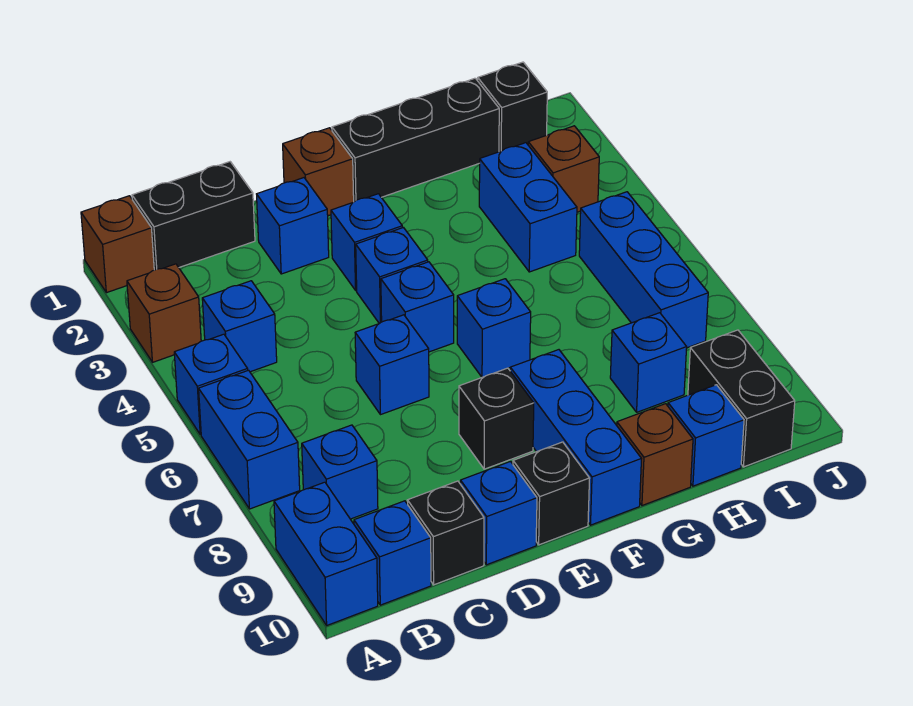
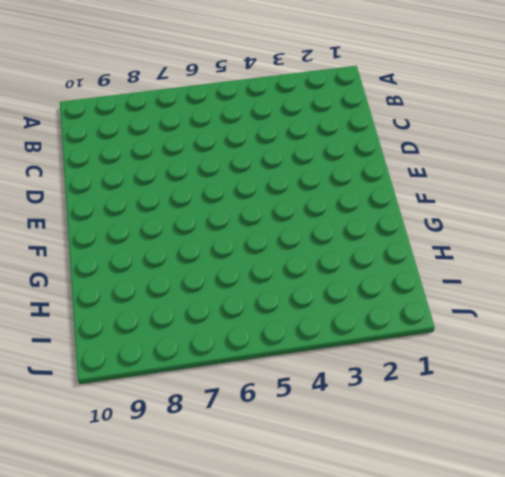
none -> brown brick A1 level 1
none -> brown brick A3 level 1
none -> blue brick A5 level 1
none -> blue brick A6:A7 level 1

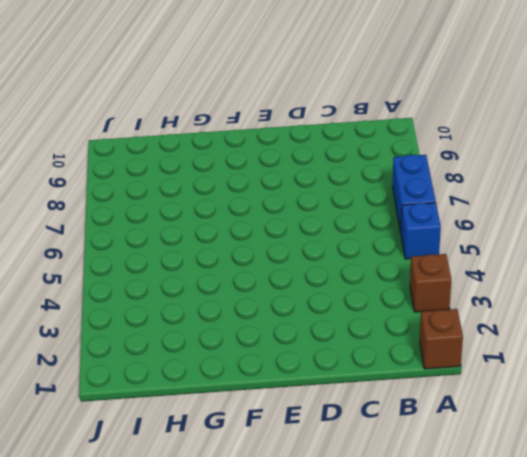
none -> blue brick A9:A10 level 1
none -> black brick B1:C1 level 1
none -> blue brick B4 level 1
none -> blue brick B8 level 1

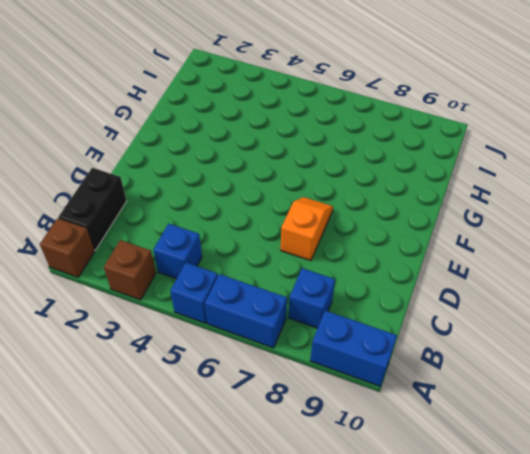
orange slope D7:E7 level 1 top D -> none
none -> blue brick B10 level 1
none -> black brick C10 level 1
none -> blue brick D2 level 1
none -> blue brick D6 level 1

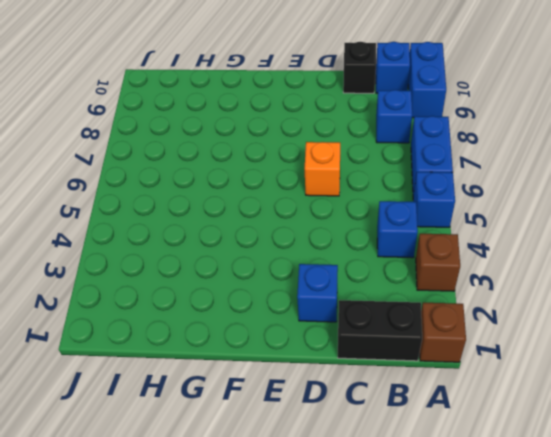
orange brick D6 level 1 -> blue brick D6 level 1
none -> blue brick D10 level 1
none -> brown brick E1 level 1
none -> blue brick E3 level 1
none -> blue brick E4 level 1

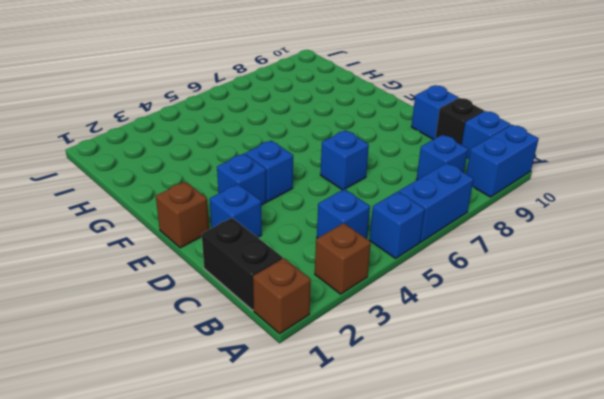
none -> blue brick E5 level 1
none -> black brick E8 level 1
none -> black brick E10 level 1
none -> black brick F1:H1 level 1

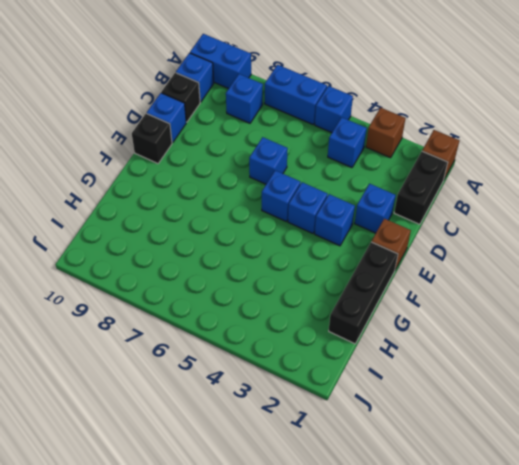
none -> black brick E8 level 1
none -> blue brick F6 level 1
none -> blue brick F8:F10 level 1
none -> brown brick G10 level 1

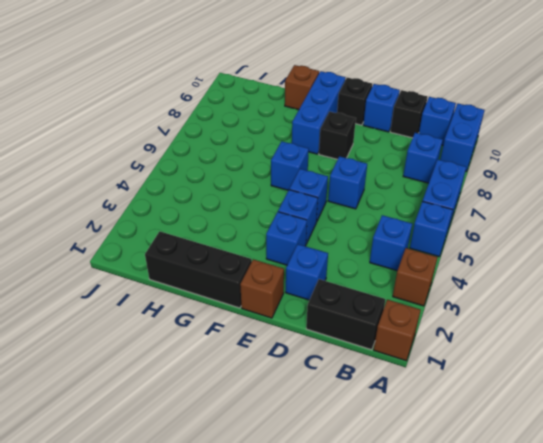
none -> blue brick H3:H4 level 1
none -> blue brick H8 level 1
none -> blue brick H10 level 1
none -> black brick I1 level 1

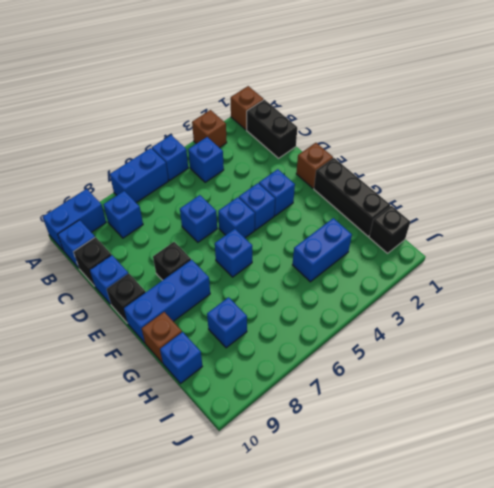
none -> blue brick D2 level 1
none -> brown brick I3 level 1
none -> blue brick I5:I7 level 1
none -> black brick I9:I10 level 1

